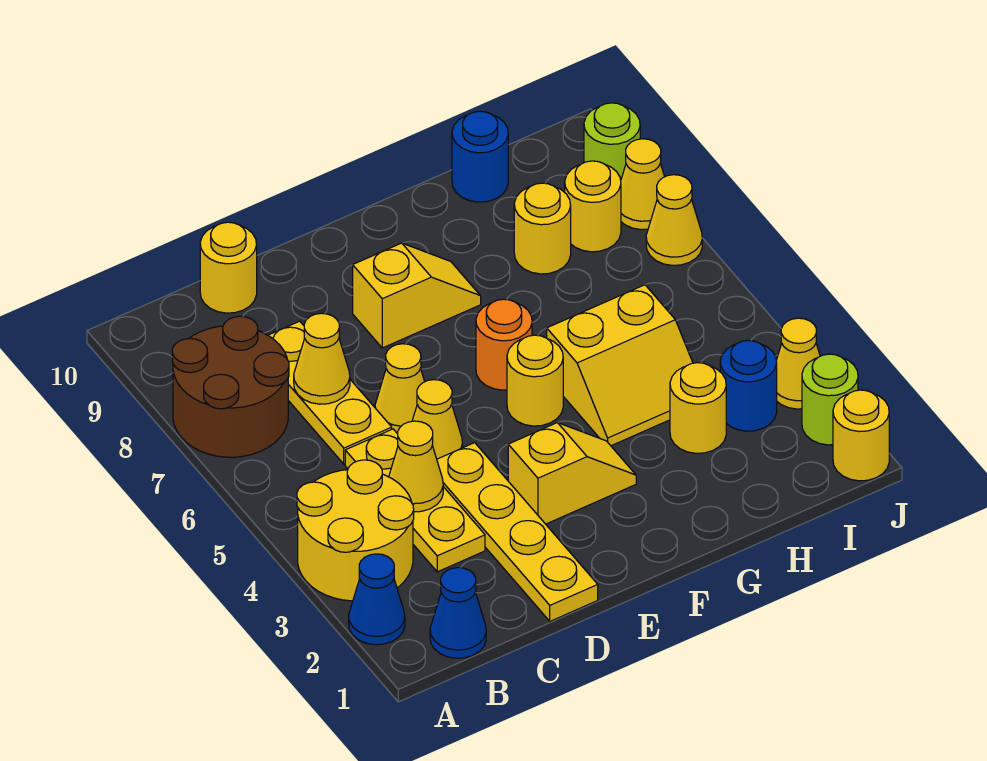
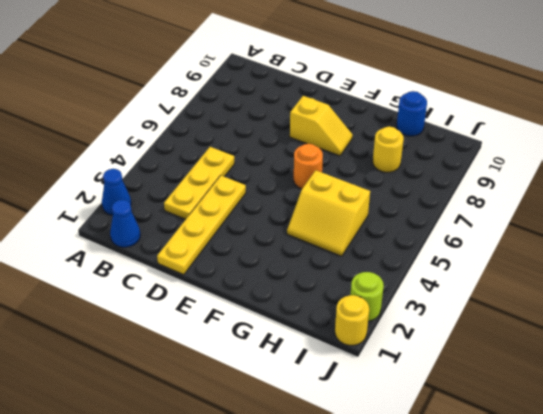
none -> yellow round brick A3:B4 level 1
none -> brown round brick A7:B8 level 1
none -> yellow plate C6:C8 level 1

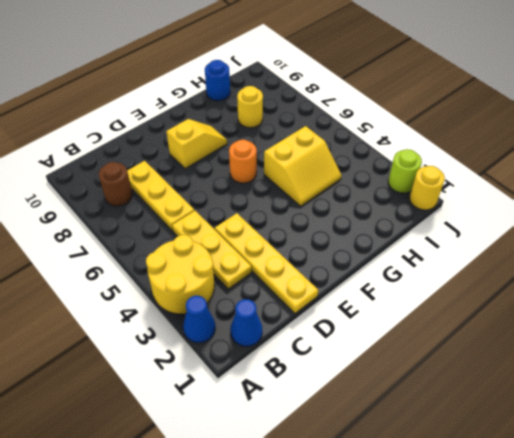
brown round brick B8 level 1 -> brown round brick A7:B8 level 1
none -> yellow round brick C10 level 1
none -> yellow cone D5 level 1
none -> yellow cone D6 level 1

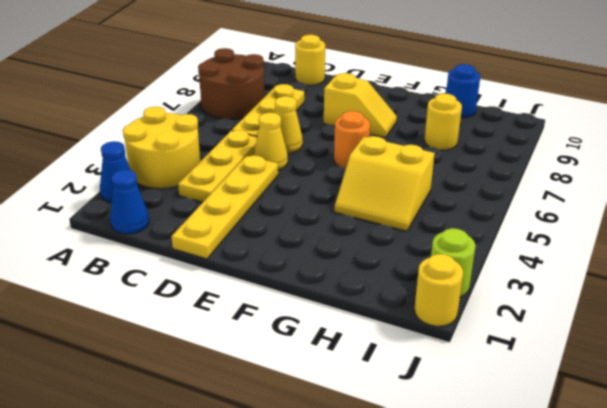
none -> yellow slope E3:F3 level 1 top E
none -> yellow round brick F5 level 1
none -> yellow round brick H3 level 1

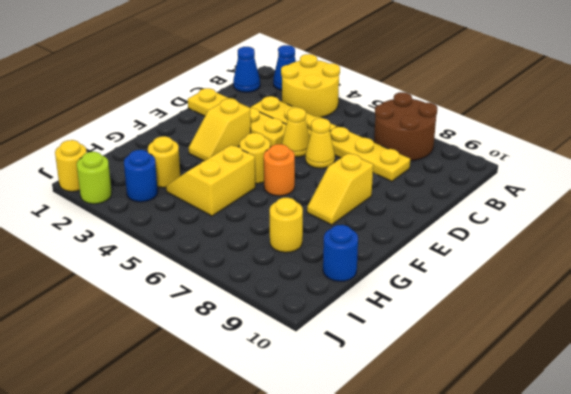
none -> yellow round brick C10 level 1
none -> yellow round brick I8 level 1
none -> yellow cone J3 level 1

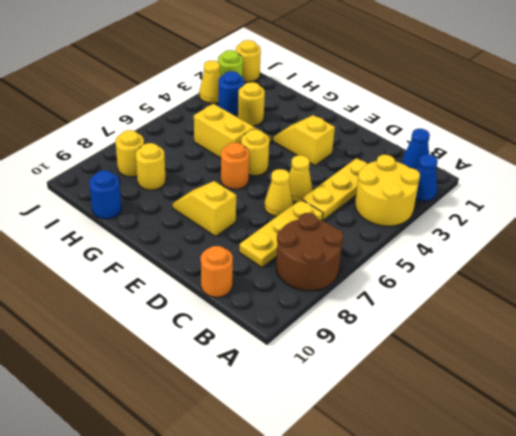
orange round brick C10 level 1 -> yellow round brick C10 level 1
none -> yellow plate D1:D4 level 1
none -> yellow cone J7 level 1
none -> yellow cone J8 level 1

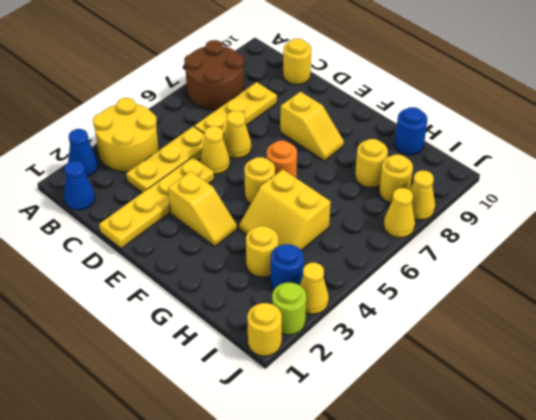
none -> lime round brick J9 level 1
none -> yellow cone C4 level 2
none -> yellow cone C7 level 2

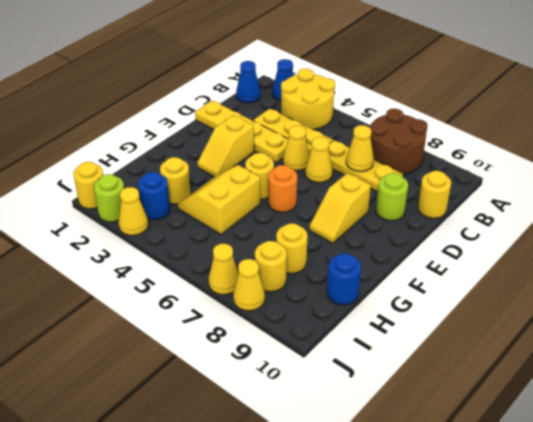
lime round brick D9 level 1 -> lime round brick J9 level 1
none -> yellow cone C4 level 2

